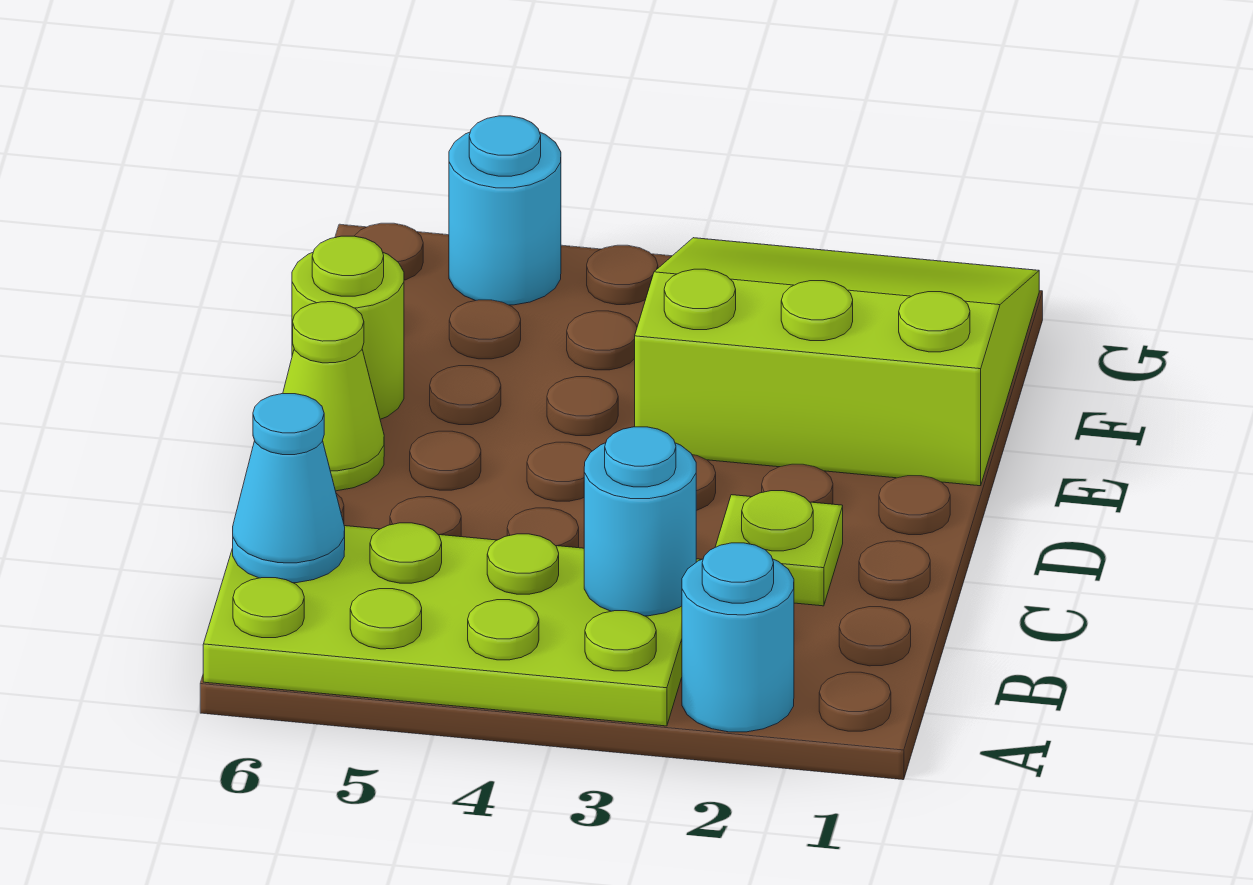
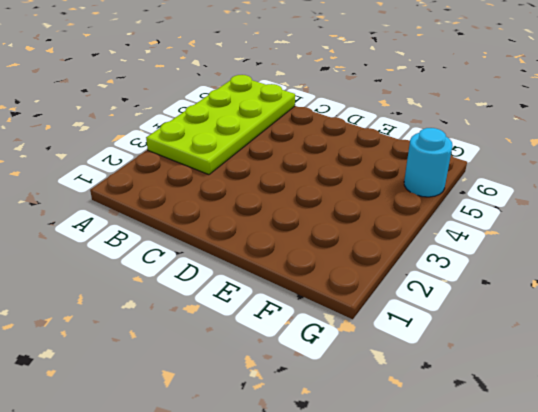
none -> cyan round brick A2 level 1
none -> lime plate C2 level 1

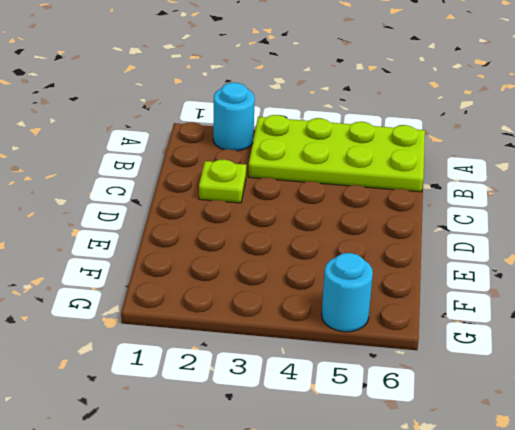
none -> lime cone D6 level 1
none -> lime slope E1:G3 level 1 top E

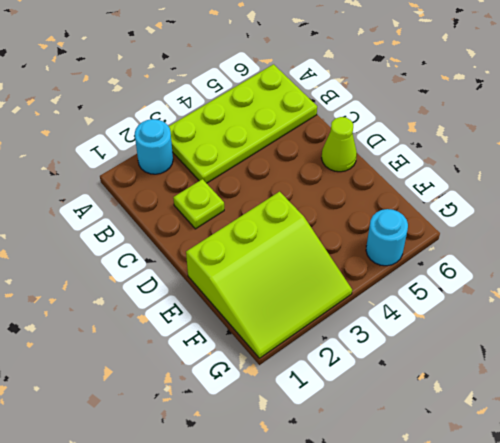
none -> lime round brick E6 level 1
none -> cyan round brick B3 level 2

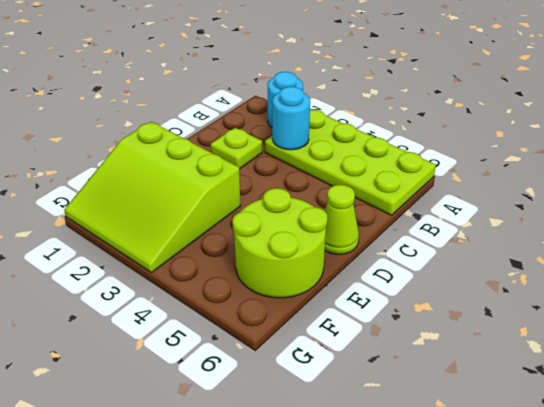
lime round brick E5:F6 level 1 -> lime round brick E6 level 1
none -> cyan round brick G5 level 1
none -> cyan cone B6 level 2

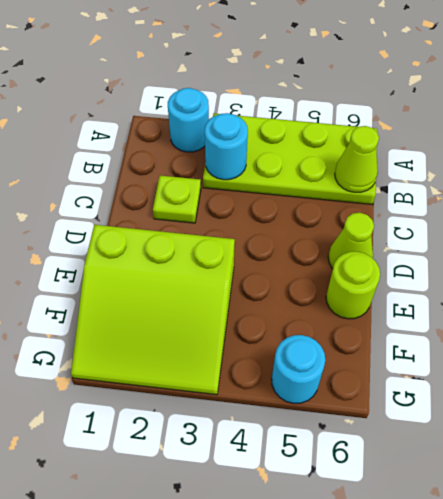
lime cone B6 level 2 -> cyan cone B6 level 2

